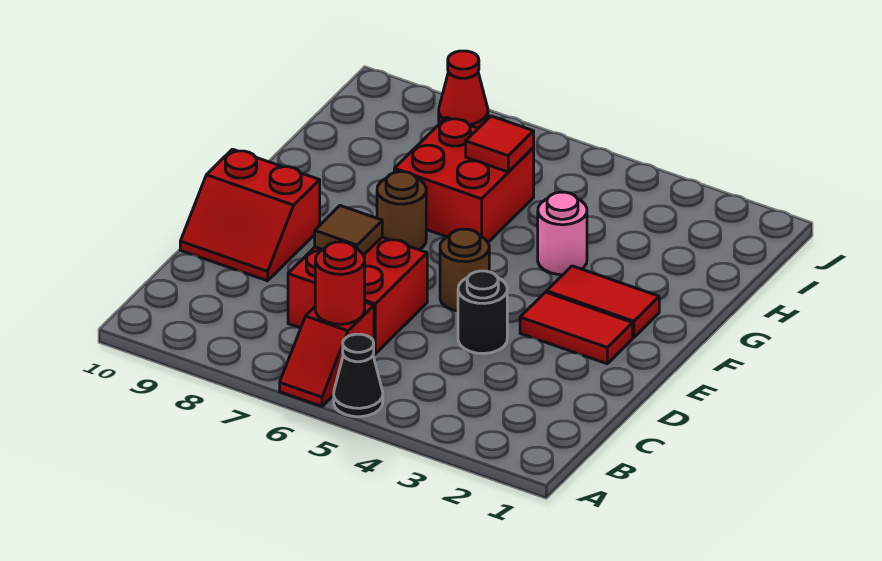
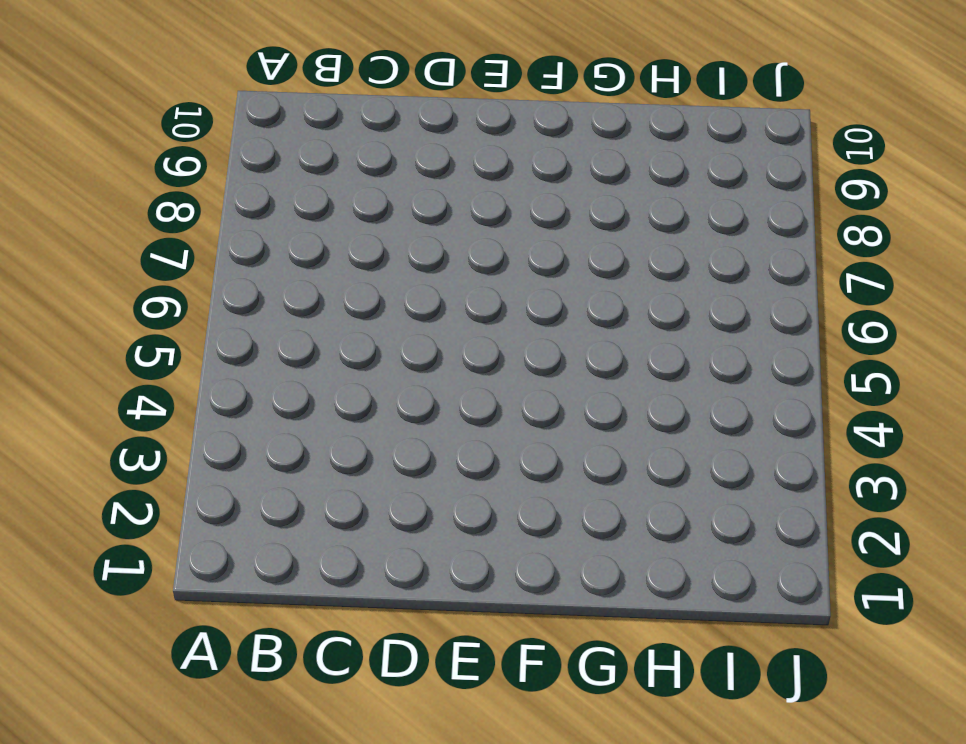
none -> black cone A5 level 1
none -> red slope A6:B6 level 1 top B
none -> red brick C6:D7 level 1

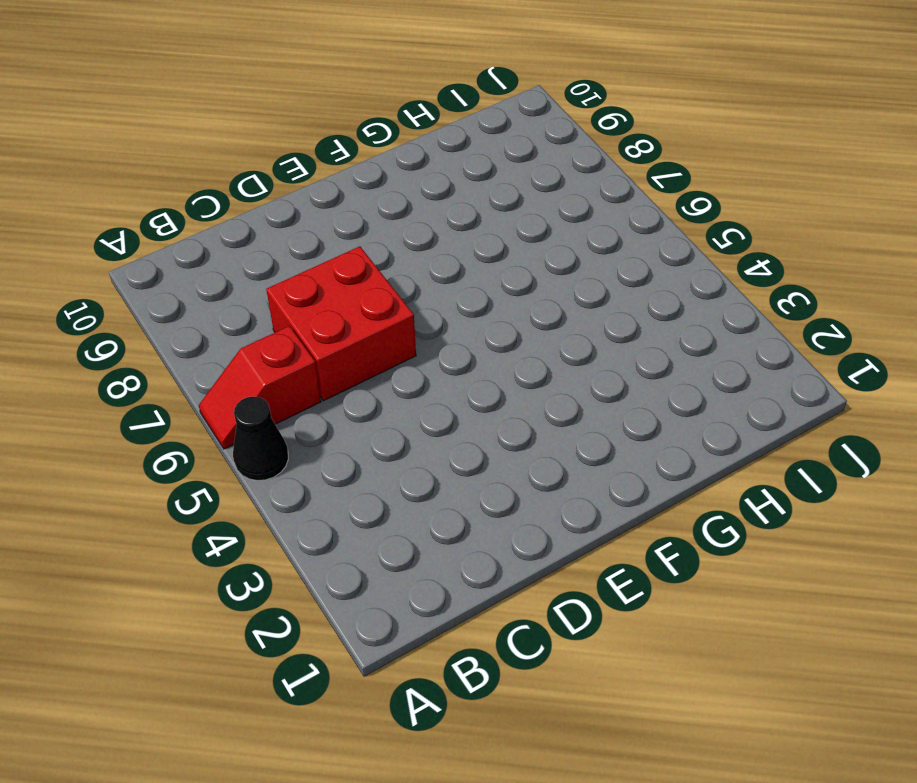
none -> black round brick D4 level 1
none -> red slope D9:E10 level 1 top E
none -> red tile E2:E3 level 1

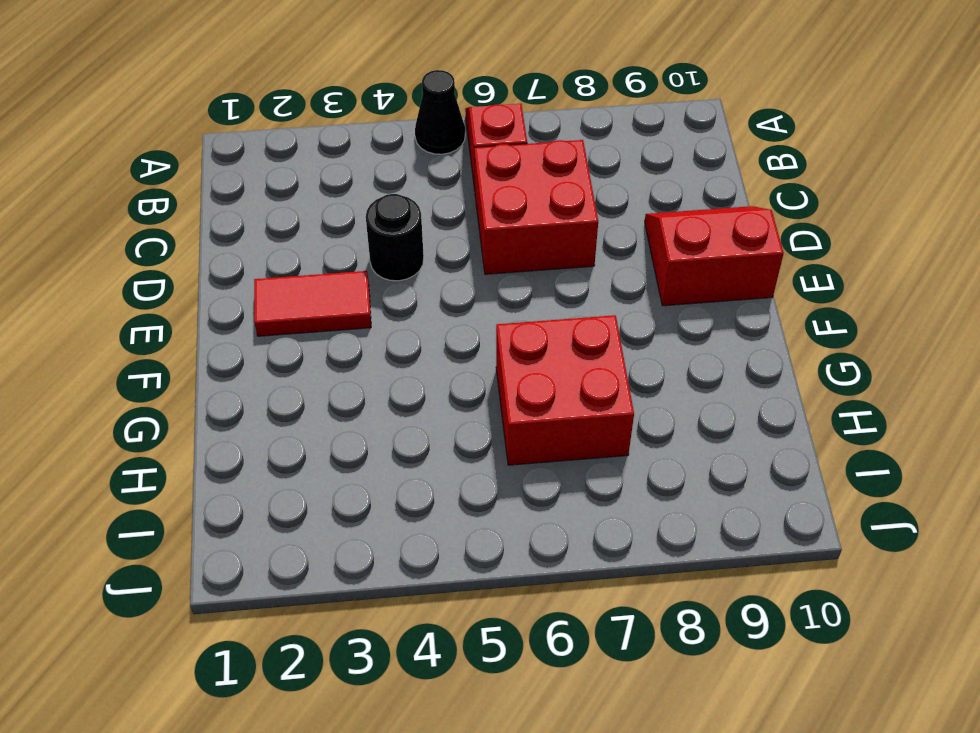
none -> brown round brick E5 level 1
none -> red tile F2:F3 level 1
none -> brown round brick F7 level 1

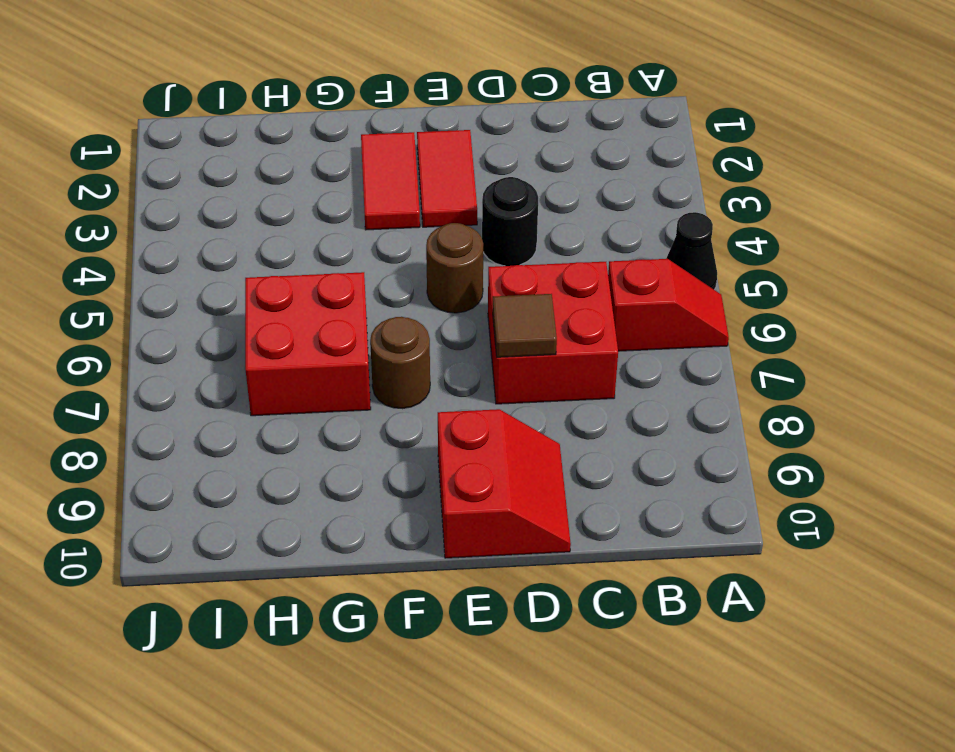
none -> pink round brick G4 level 1
none -> red cone J8 level 1
none -> red round brick B6 level 2

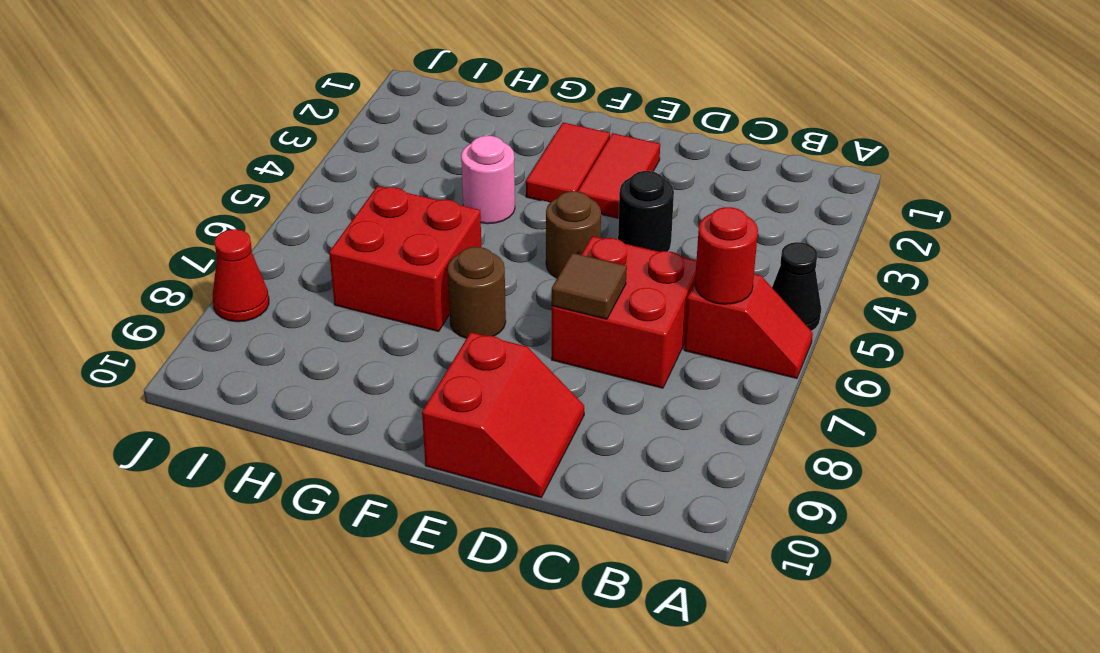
none -> red tile H6 level 2

